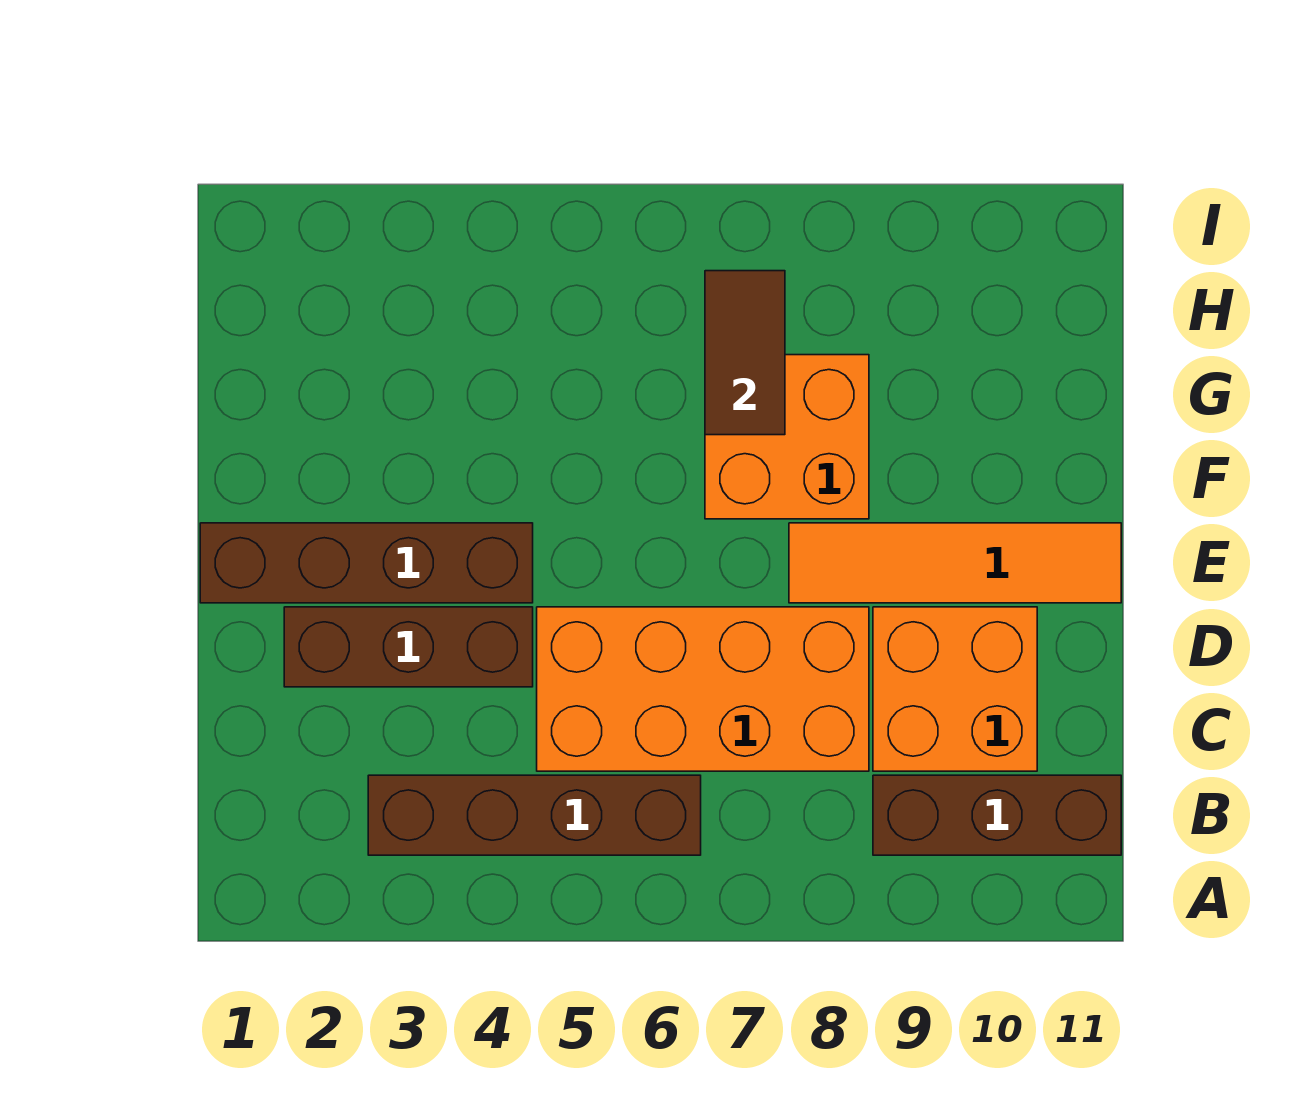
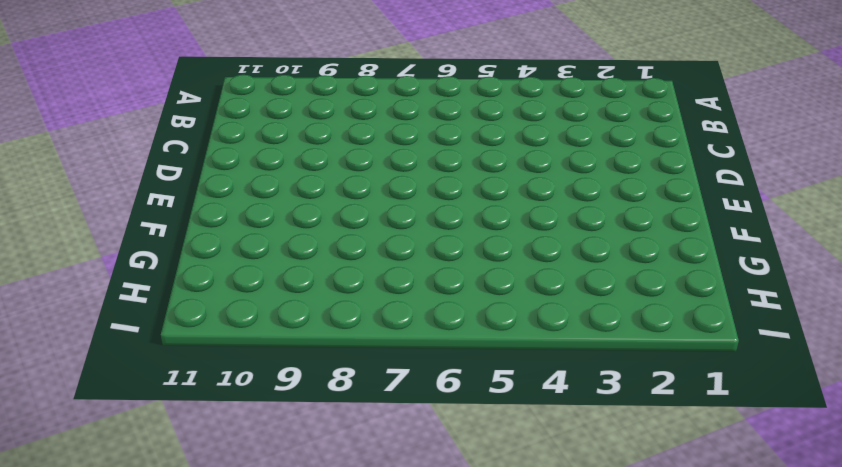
none -> brown brick B3:B6 level 1
none -> brown brick B9:B11 level 1

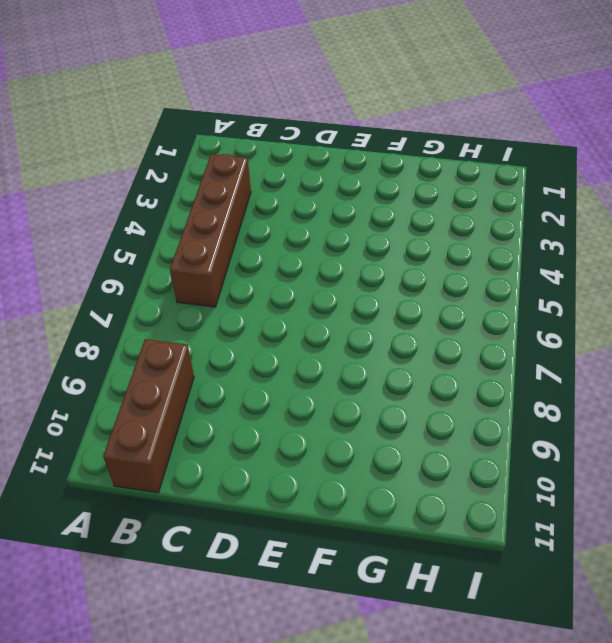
none -> orange brick C5:D8 level 1
none -> orange brick C9:D10 level 1

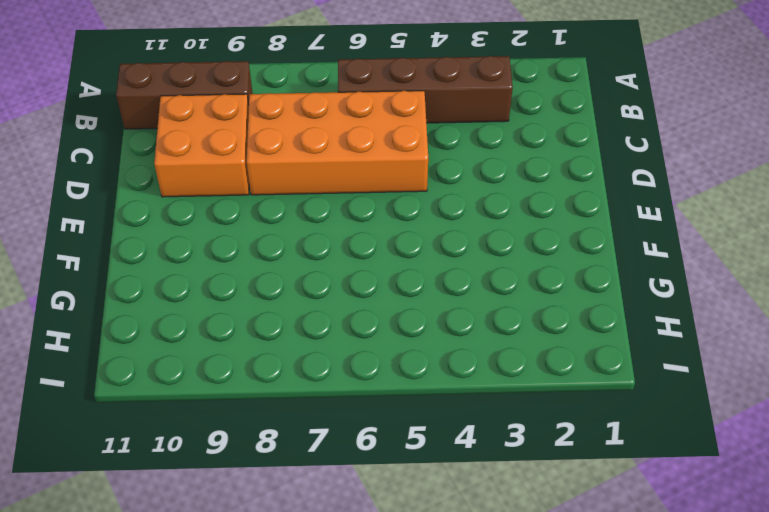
none -> brown brick D2:D4 level 1
none -> brown brick E1:E4 level 1

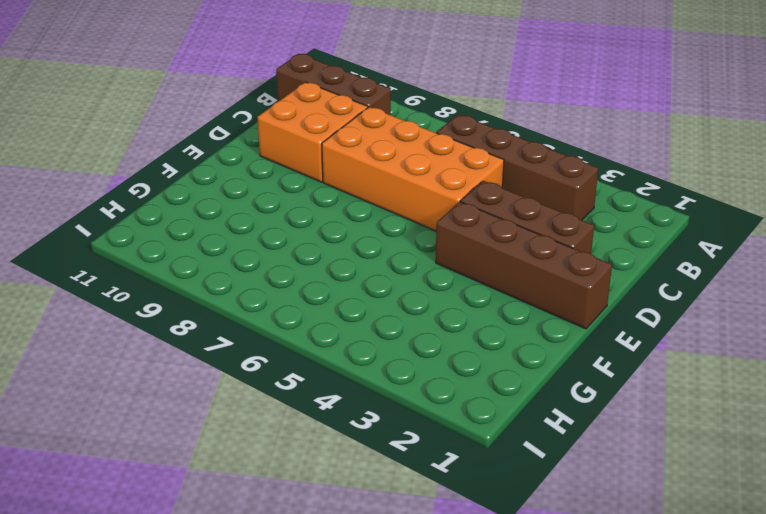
none -> orange tile E8:E11 level 1
none -> orange brick F7:G8 level 1

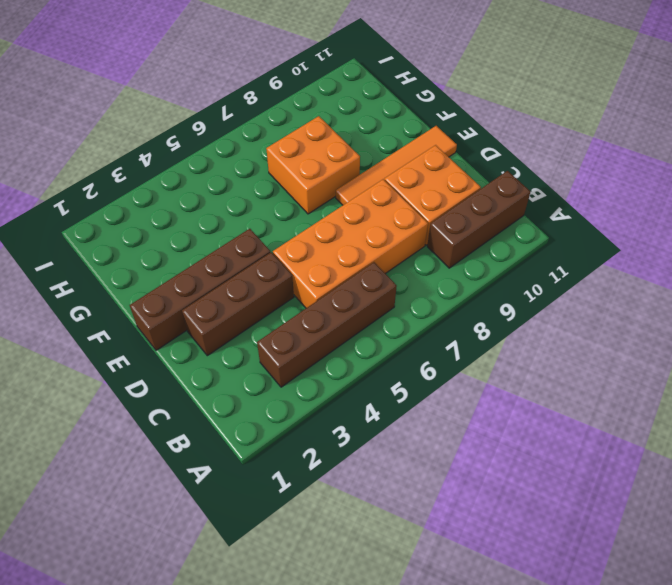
none -> brown tile G7:H7 level 2

